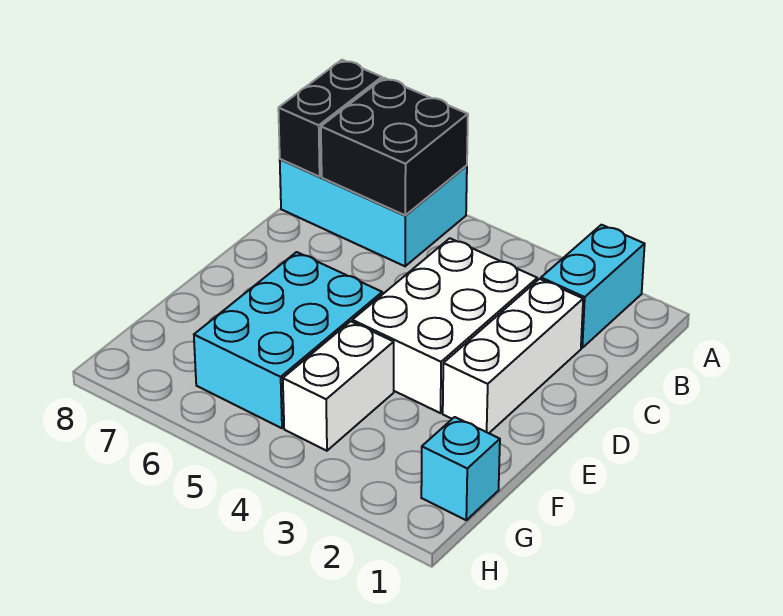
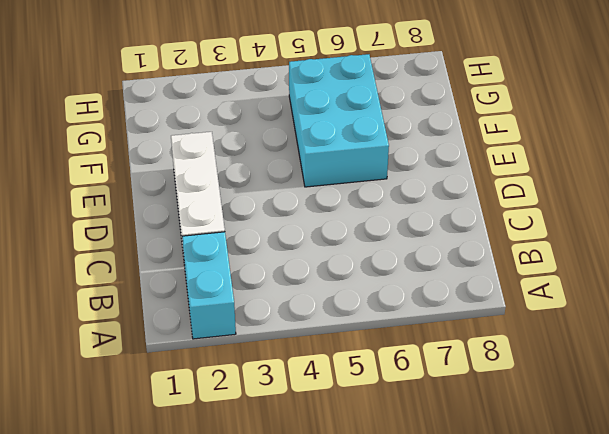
none -> cyan brick A6:B8 level 1
none -> white brick C3:E4 level 1

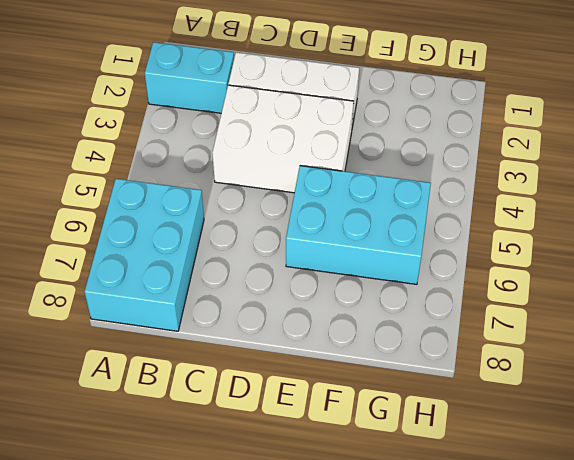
none -> white brick F4:G4 level 1
none -> cyan brick G1 level 1

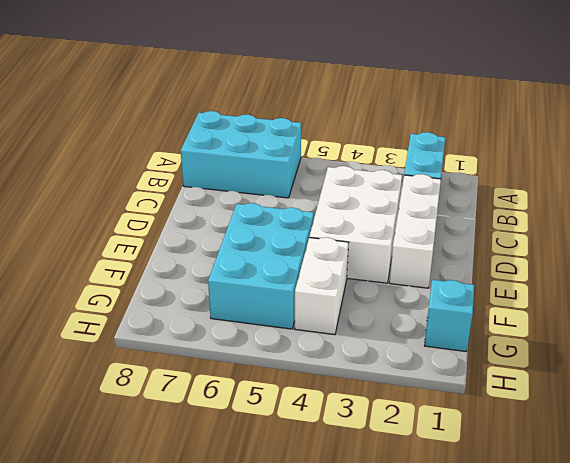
none -> black brick A6:B7 level 2
none -> black brick A8:B8 level 2

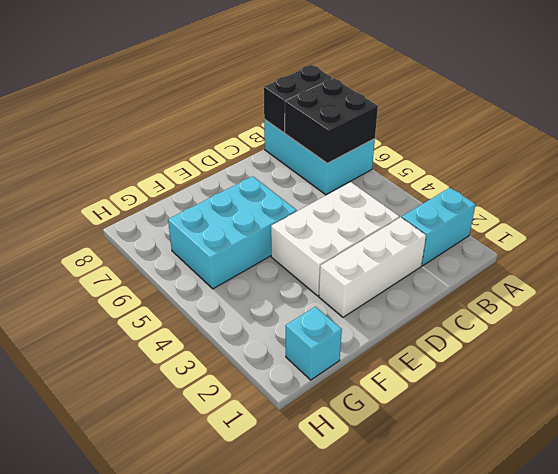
none -> white brick F4:G4 level 1

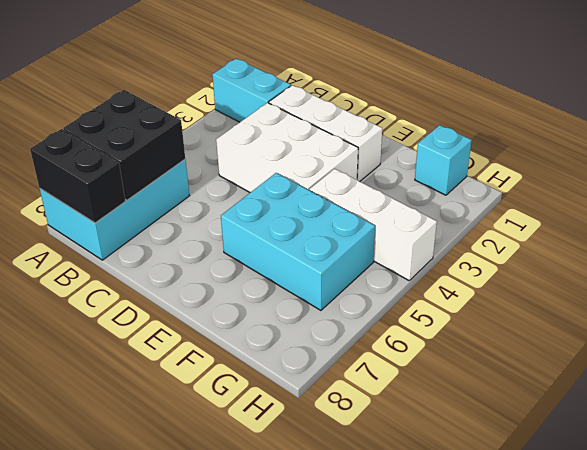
white brick F4:H4 level 1 -> white brick F4:G4 level 1

